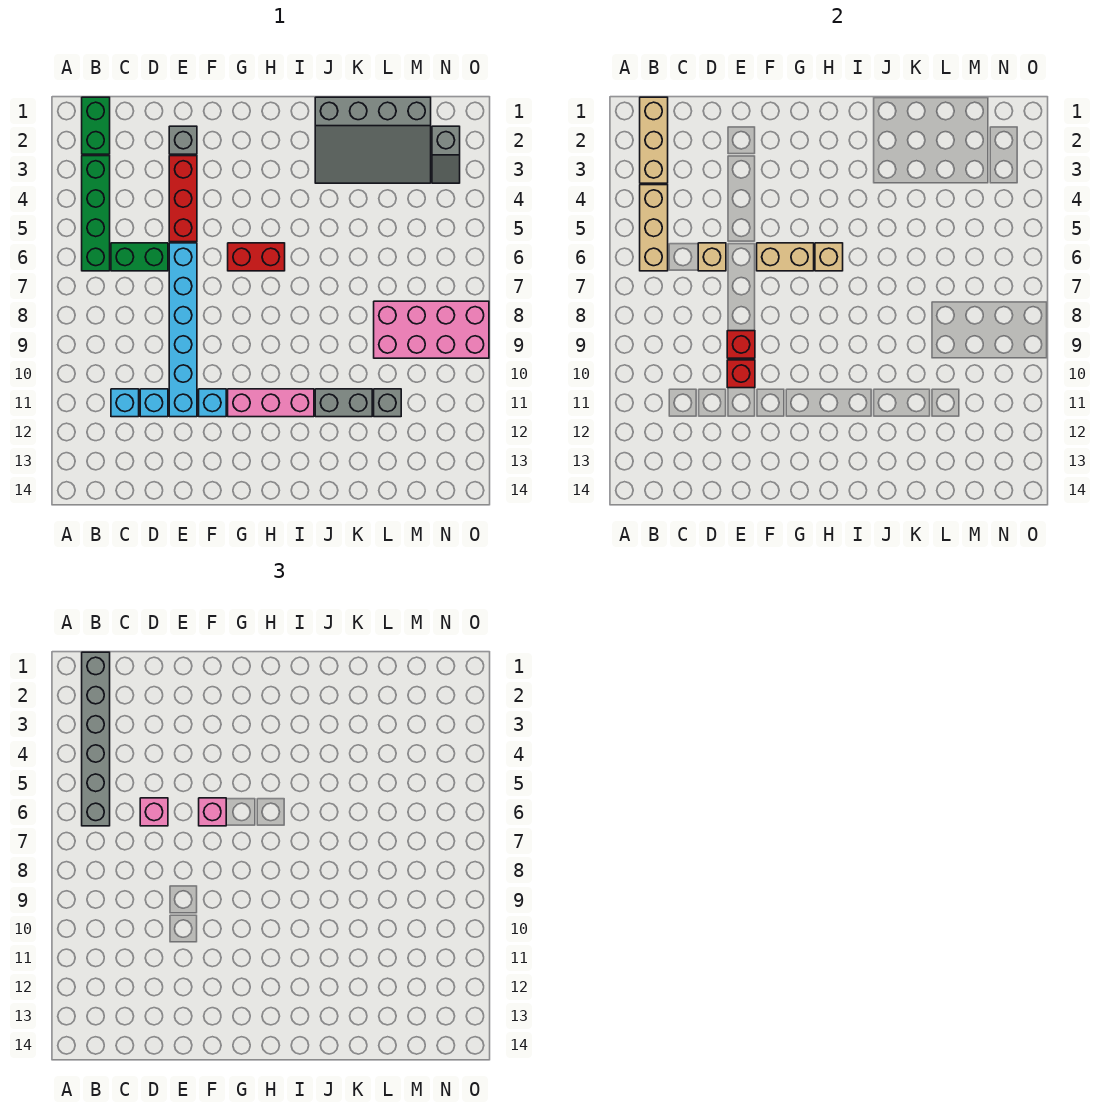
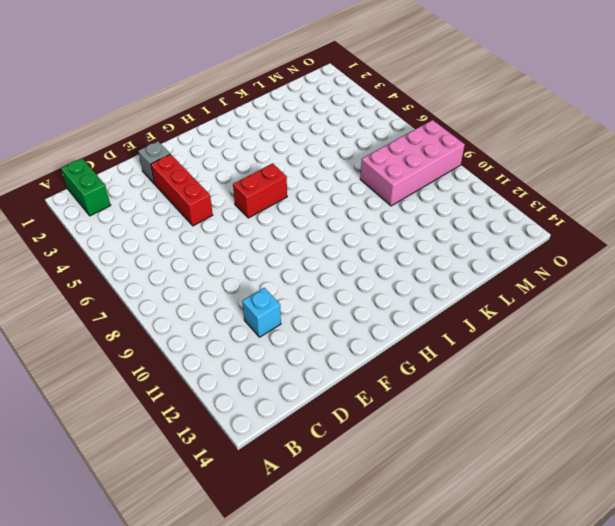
none -> green brick B3:B6 level 1
none -> green brick C6:D6 level 1
none -> cyan brick C11 level 1

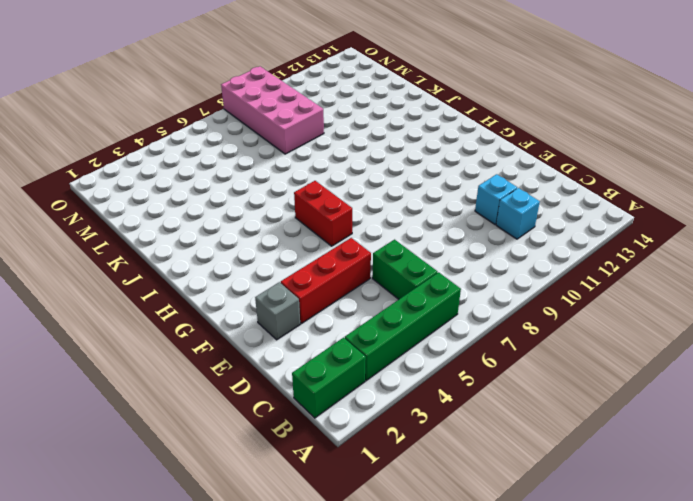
none -> cyan brick E6:E11 level 1
none -> cyan brick F11 level 1
none -> pink brick G11:I11 level 1

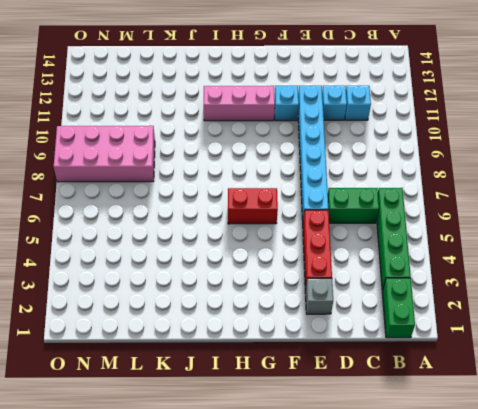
none -> grey slope J1:M3 level 1 top 1
none -> grey brick J11:K11 level 1
none -> grey brick L11 level 1

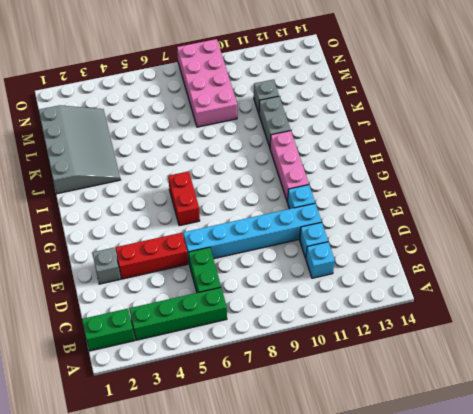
none -> grey slope N2:N3 level 1 top 2
none -> tan brick B1:B3 level 2
none -> tan brick B4:B6 level 2

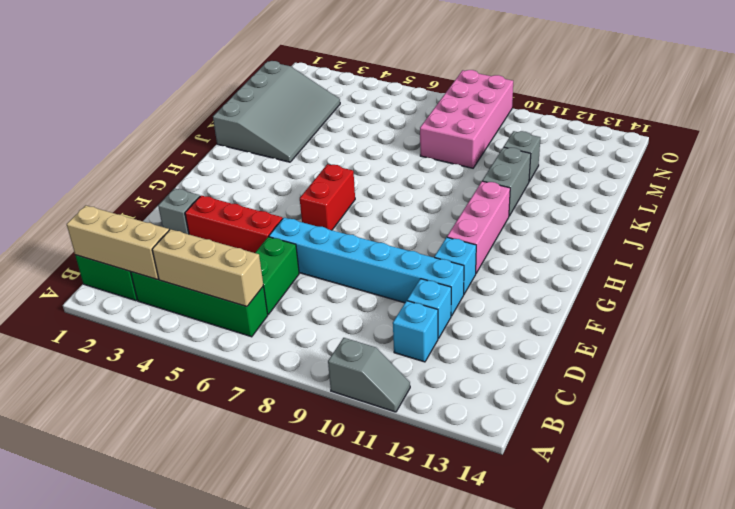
grey slope A10:A11 level 1 top 10 -> grey slope N2:N3 level 1 top 2
none -> tan brick D6 level 2
none -> red brick E9 level 2
none -> red brick E10 level 2

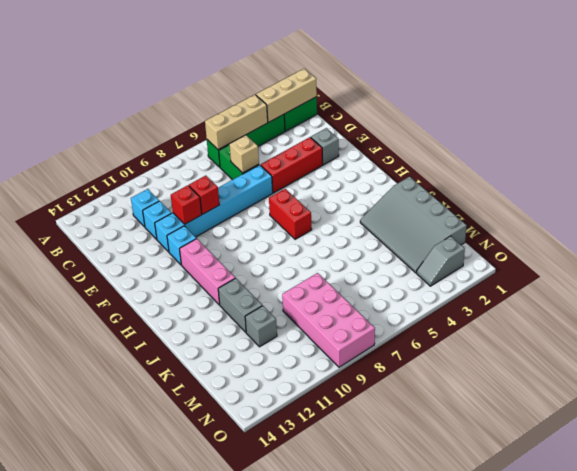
none -> tan brick F6:G6 level 2
none -> tan brick H6 level 2
none -> grey brick B1:B6 level 3

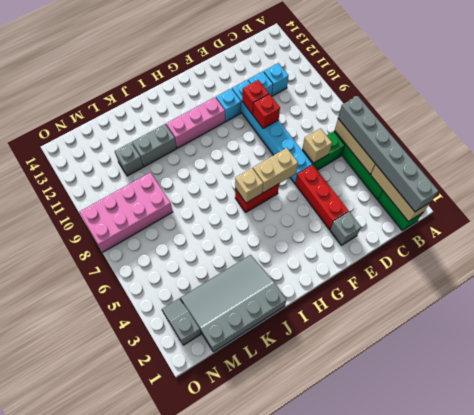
none -> pink brick D6 level 3
none -> pink brick F6 level 3

